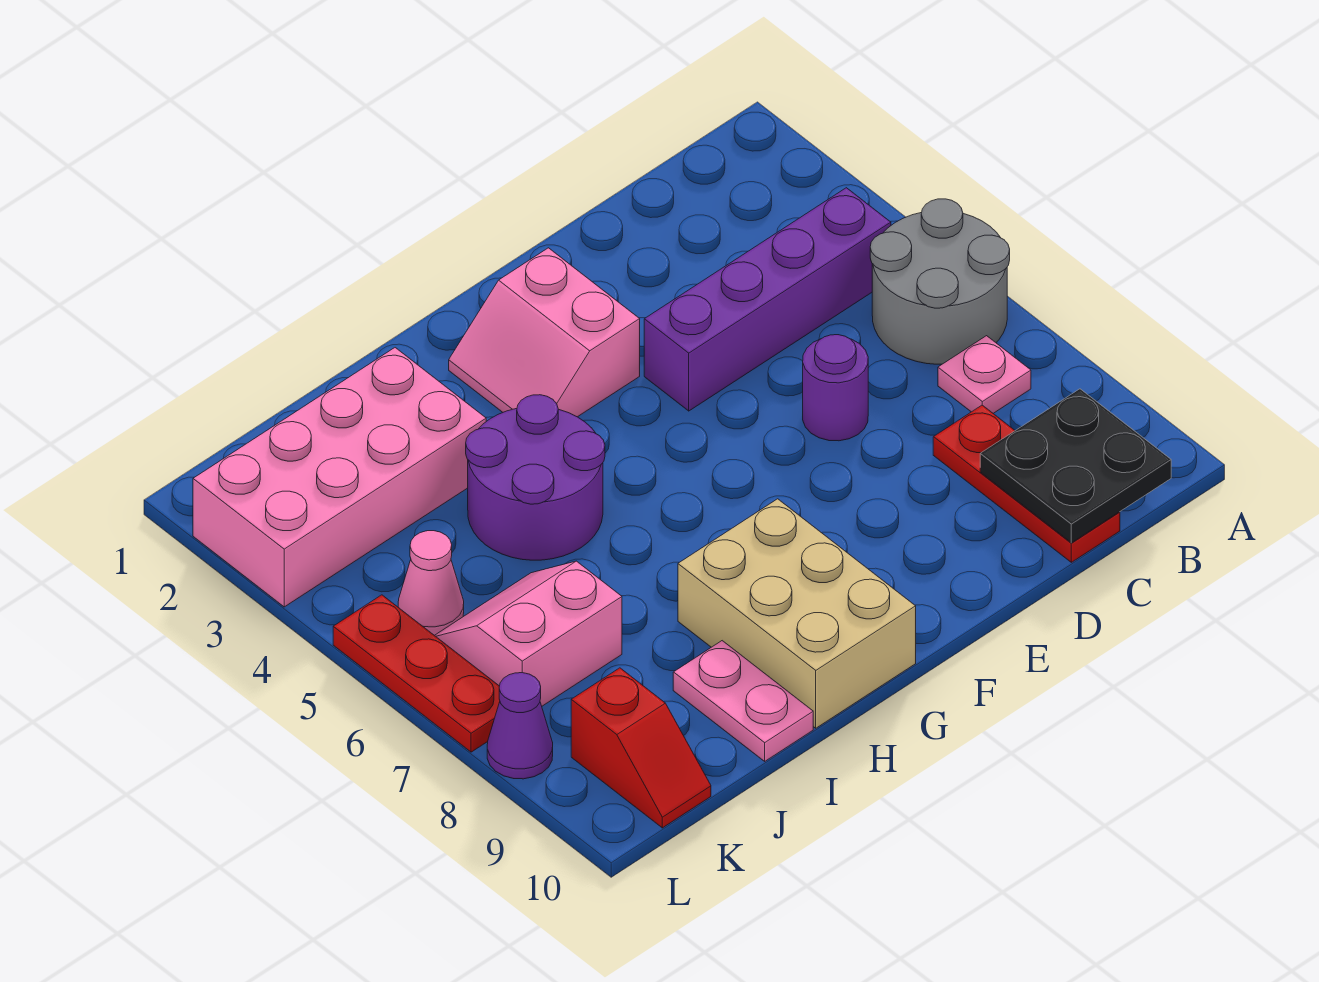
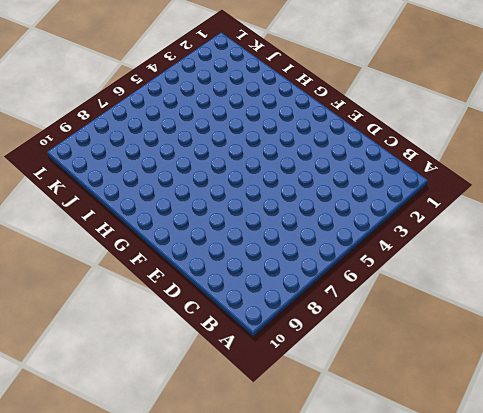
none -> grey round brick A5:B6 level 1
none -> purple brick B4:E4 level 1
none -> pink plate B7 level 1

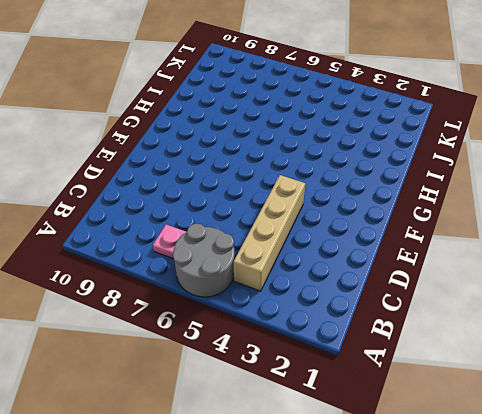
tan brick B4:E4 level 1 -> purple brick B4:E4 level 1
none -> red plate C8:C10 level 1
none -> purple round brick D6 level 1
none -> pink slope F2:G3 level 1 top F

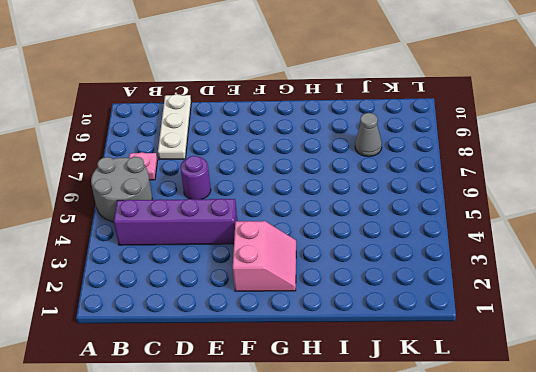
white plate C8:C10 level 1 -> red plate C8:C10 level 1
grey cone J8 level 1 -> none
none -> tan brick G8:H10 level 1
none -> purple round brick H4:I5 level 1
none -> pink brick I2:L3 level 1

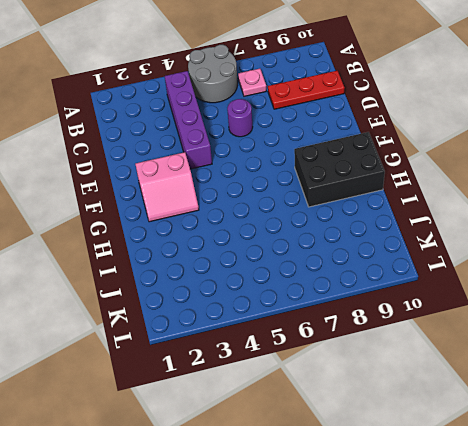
black brick G8:H10 level 1 -> tan brick G8:H10 level 1
none -> purple round brick H4:I5 level 1
none -> pink brick I2:L3 level 1
none -> pink plate I9:I10 level 1

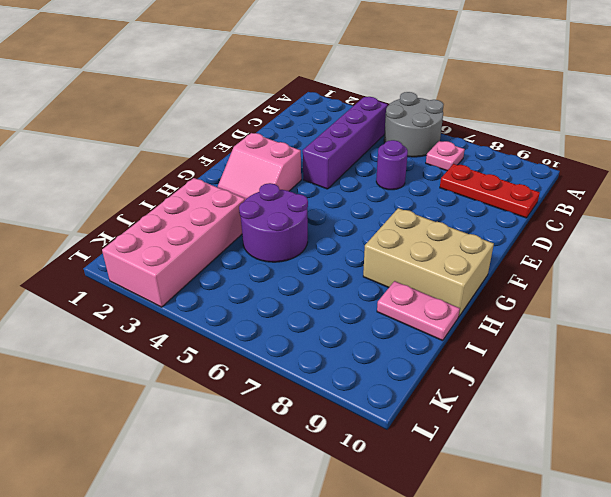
none -> pink slope J6:K7 level 1 top 7
none -> pink cone K5 level 1
none -> red slope K9:K10 level 1 top 9

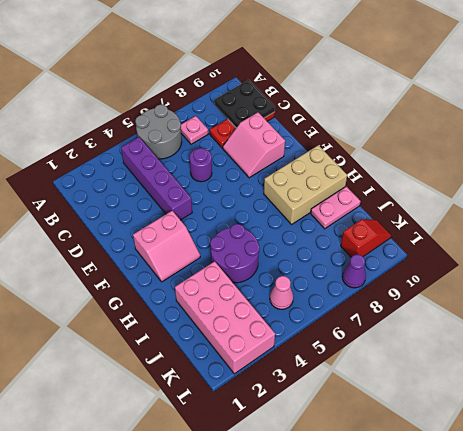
pink slope D8:E9 level 1 top 9 -> pink slope J6:K7 level 1 top 7
none -> red plate L5:L7 level 1

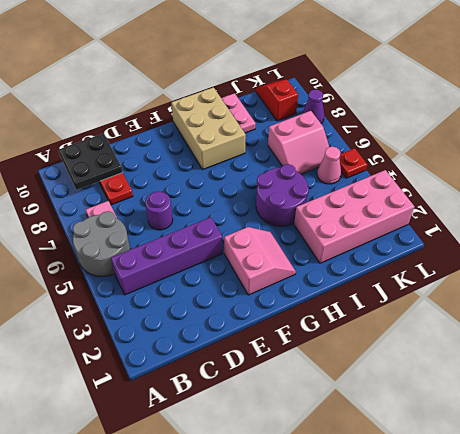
red plate L5 level 1 -> red plate L5:L7 level 1

